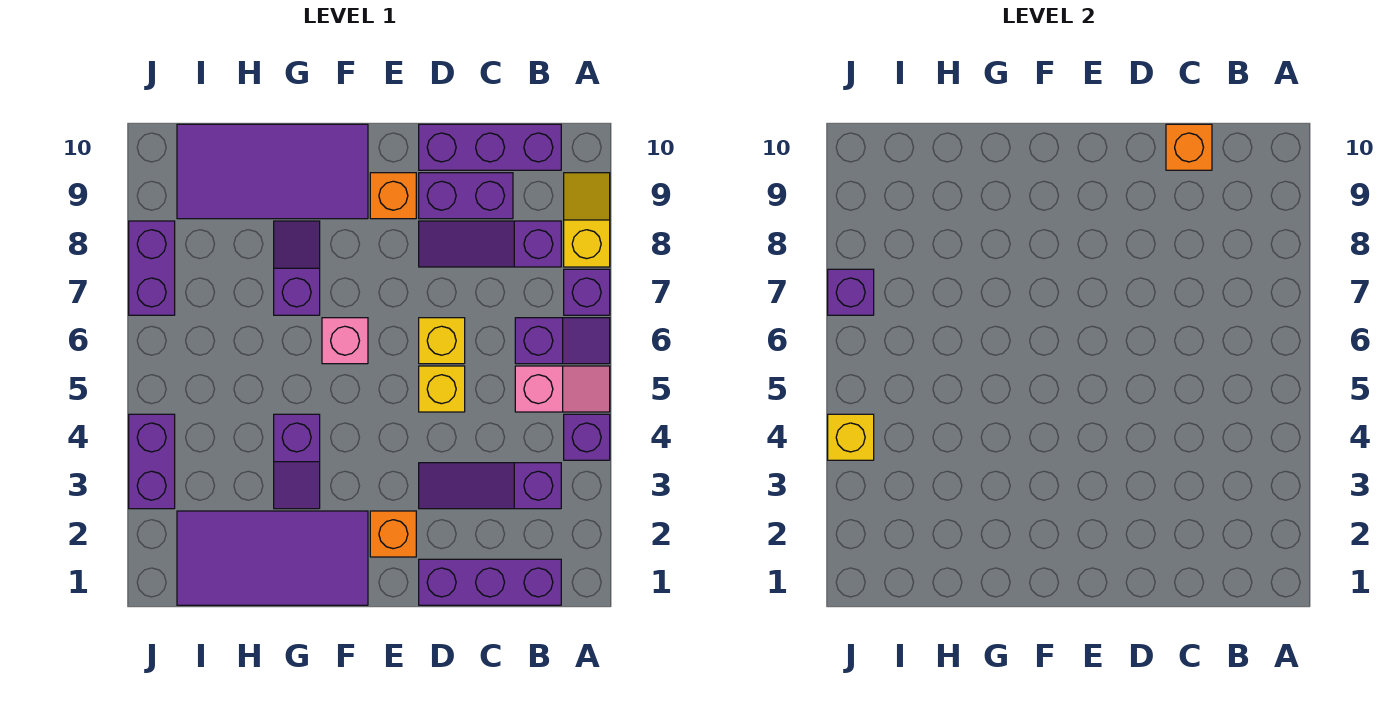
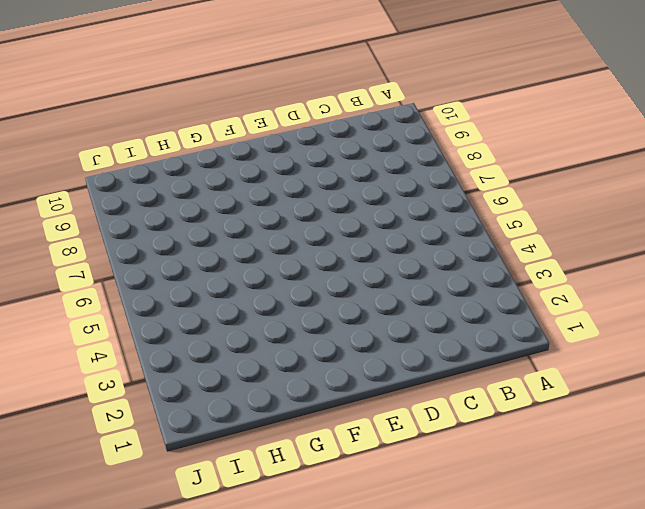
none -> purple brick A4 level 1
none -> pink slope A5:B5 level 1 top B
none -> purple slope A6:B6 level 1 top B

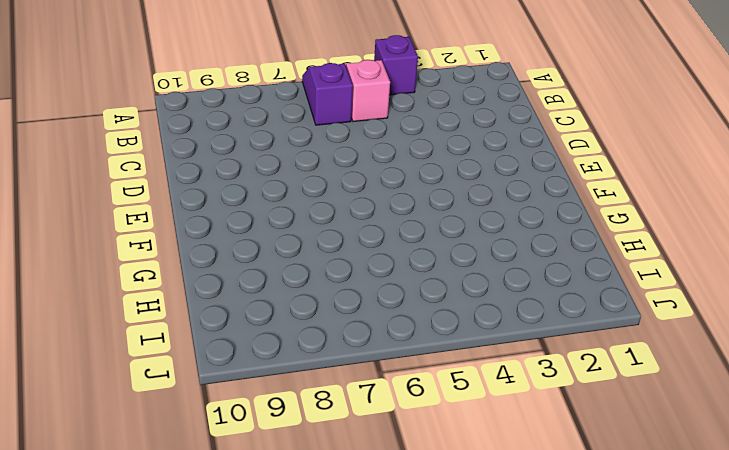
none -> purple brick A7 level 1
none -> yellow slope A8:A9 level 1 top 8
none -> purple brick B1:D1 level 1

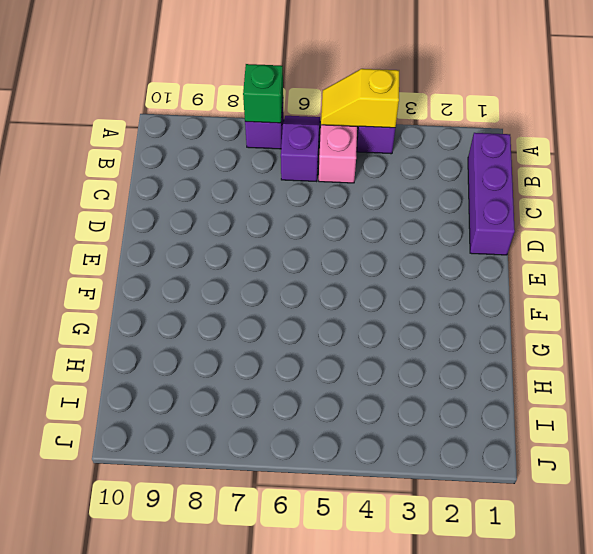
yellow slope A4:A5 level 2 top 4 -> yellow slope A8:A9 level 1 top 8
green brick A7 level 2 -> none
none -> purple slope B3:D3 level 1 top B
none -> purple slope B8:D8 level 1 top B
none -> purple brick B10:D10 level 1

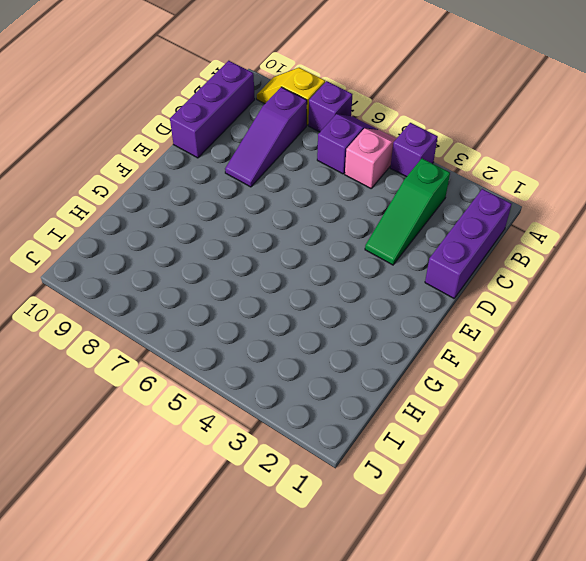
green slope B3:D3 level 1 top B -> purple slope B3:D3 level 1 top B
none -> purple brick C9:D9 level 1
none -> yellow brick D5 level 1
none -> yellow brick D6 level 1

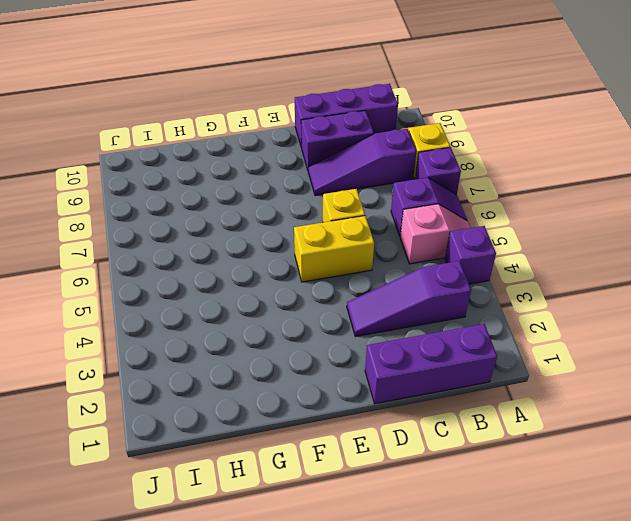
yellow brick D5:E5 level 1 -> yellow brick D5 level 1
none -> orange brick E2 level 1
none -> orange brick E9 level 1
none -> purple tile F1:I2 level 1

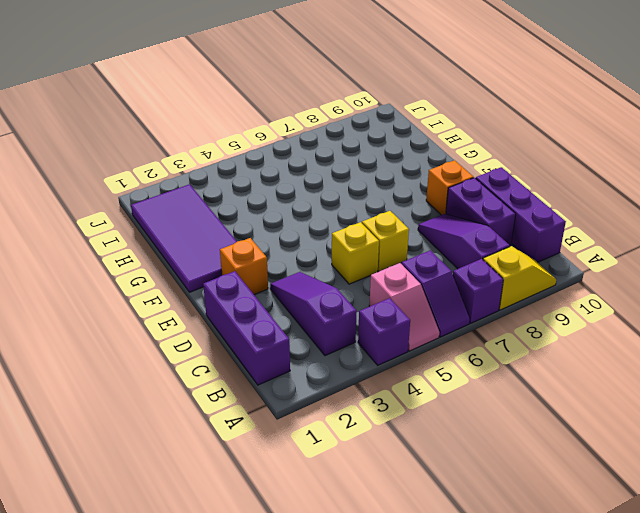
none -> pink brick F6 level 1
none -> purple tile F9:I10 level 1
none -> purple slope G3:G4 level 1 top 4

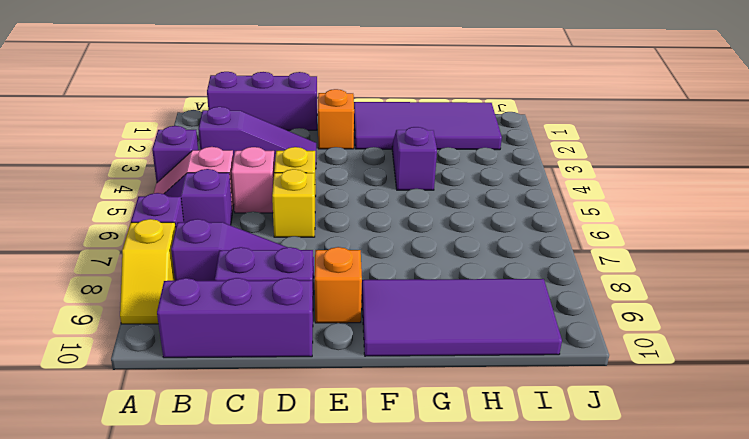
pink brick C5 level 1 -> pink brick F6 level 1
none -> purple slope G7:G8 level 1 top 7
none -> purple brick J3:J4 level 1
none -> purple brick J7:J8 level 1

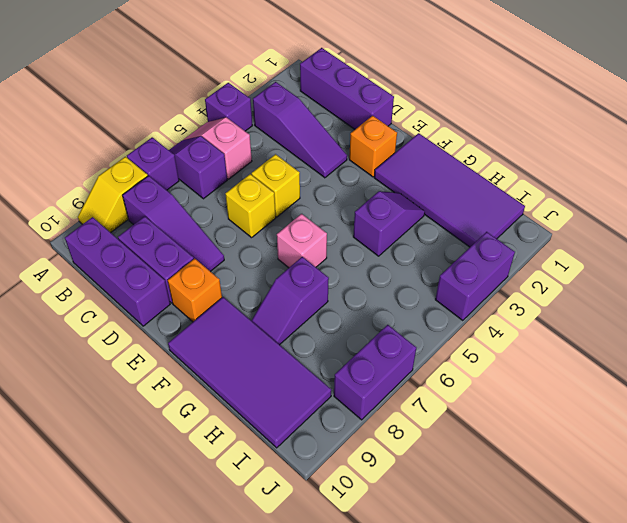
none -> orange brick C10 level 2
none -> yellow brick J4 level 2
none -> purple brick J7 level 2

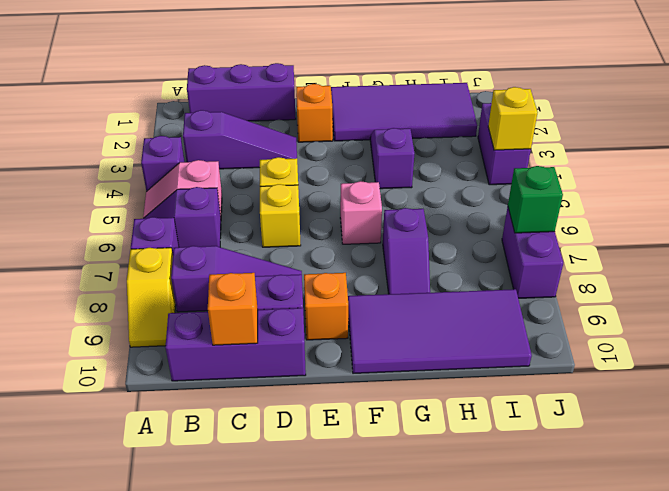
green brick J7 level 2 -> purple brick J7 level 2

